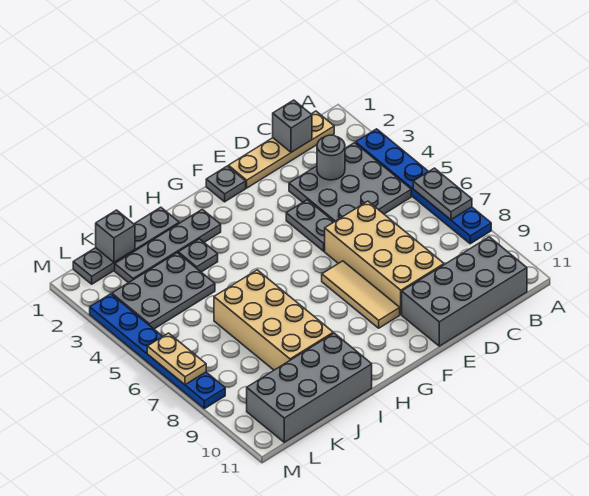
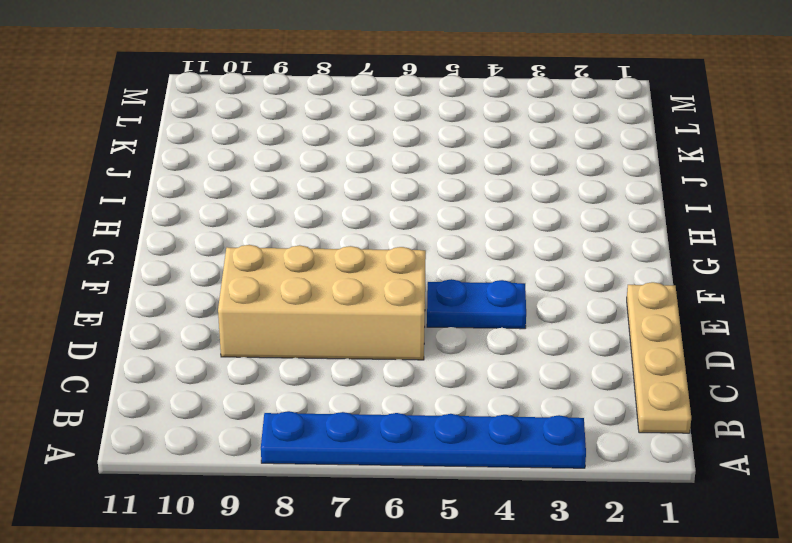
blue plate E4:E5 level 1 -> grey plate E4:E5 level 1
none -> grey plate B3:D5 level 1
none -> grey brick B10:E11 level 1
none -> grey plate F1 level 1

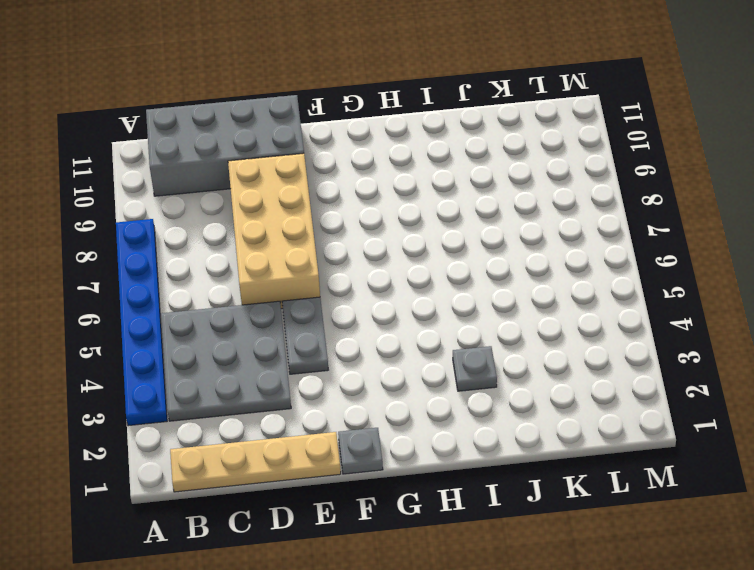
none -> tan tile F7:F9 level 1
none -> grey plate H2:K2 level 1
none -> grey plate I1:L1 level 1

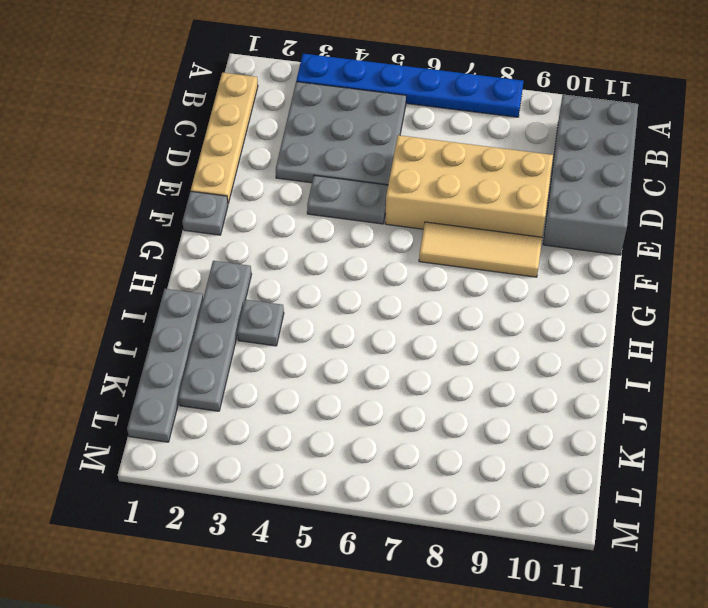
none -> tan brick I6:J9 level 1
none -> grey brick I10:L11 level 1
none -> grey plate J3:L4 level 1

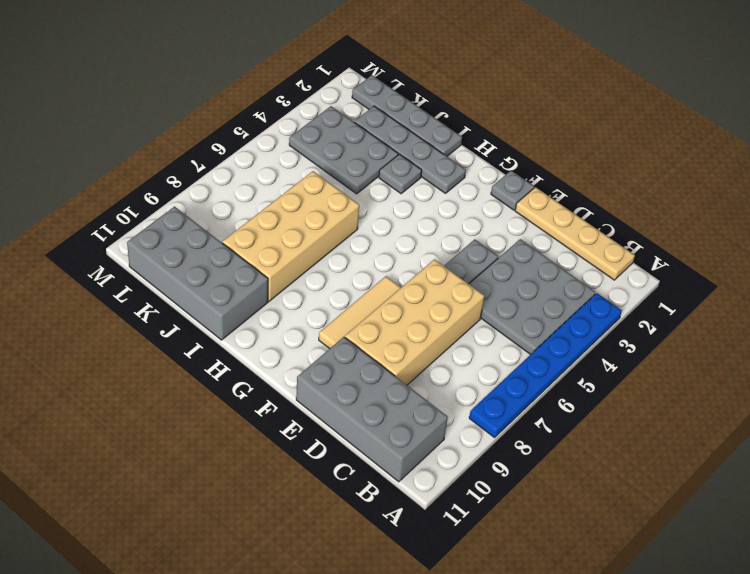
none -> blue plate M3:M8 level 1
none -> grey plate A6:A7 level 2
none -> grey brick C1 level 2

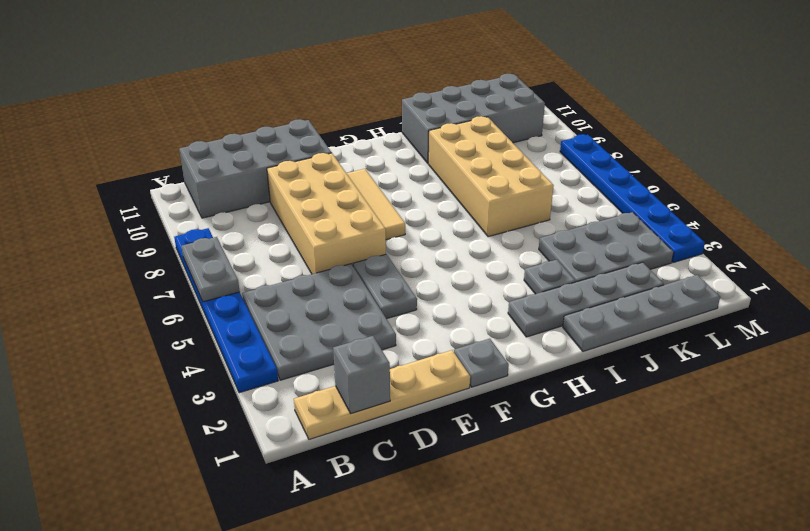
none -> grey round brick C3 level 2
none -> grey brick K1 level 2
none -> tan plate M6:M7 level 2

